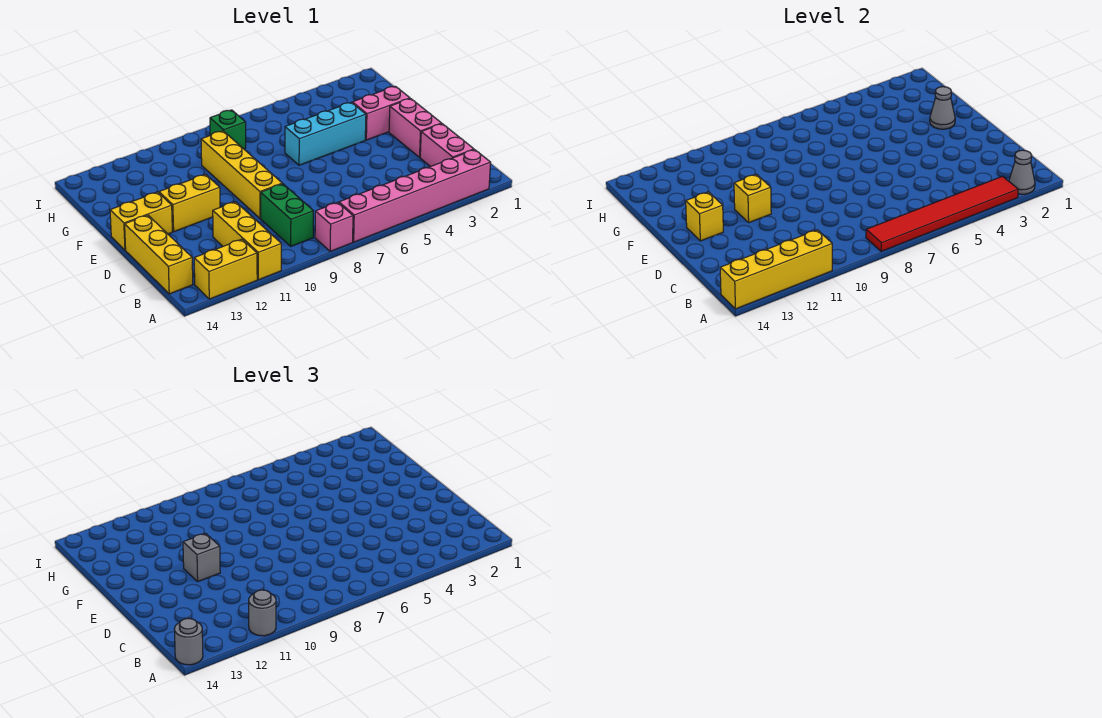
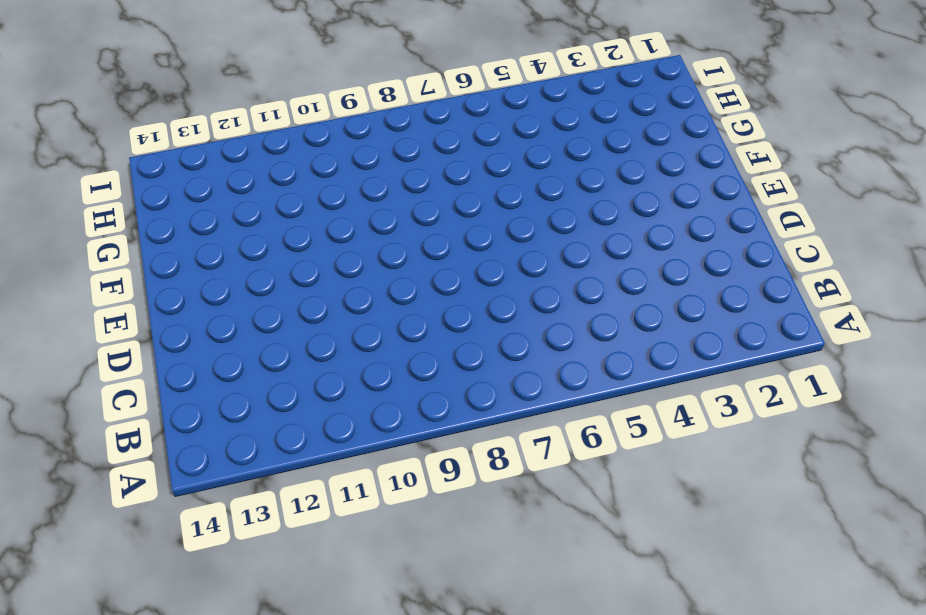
none -> pink brick A2:A7 level 1
none -> pink brick A8 level 1
none -> yellow brick A11:C11 level 1

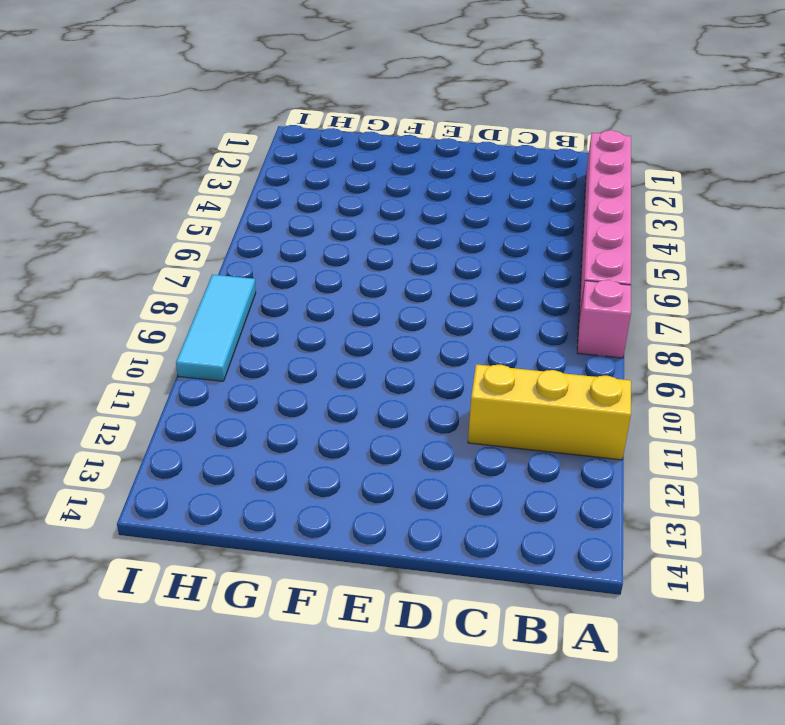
cyan tile I8:I10 level 1 -> none
none -> yellow brick A12:A13 level 1
none -> pink brick B2:C2 level 1
none -> green brick B9:C9 level 1

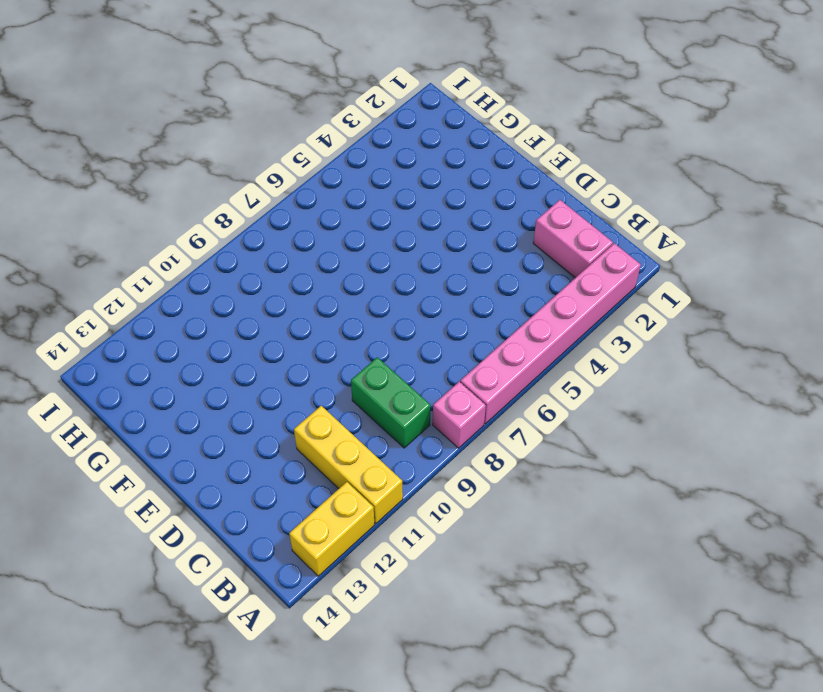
none -> yellow brick B14:D14 level 1
none -> pink brick D2:E2 level 1
none -> yellow brick D9:G9 level 1

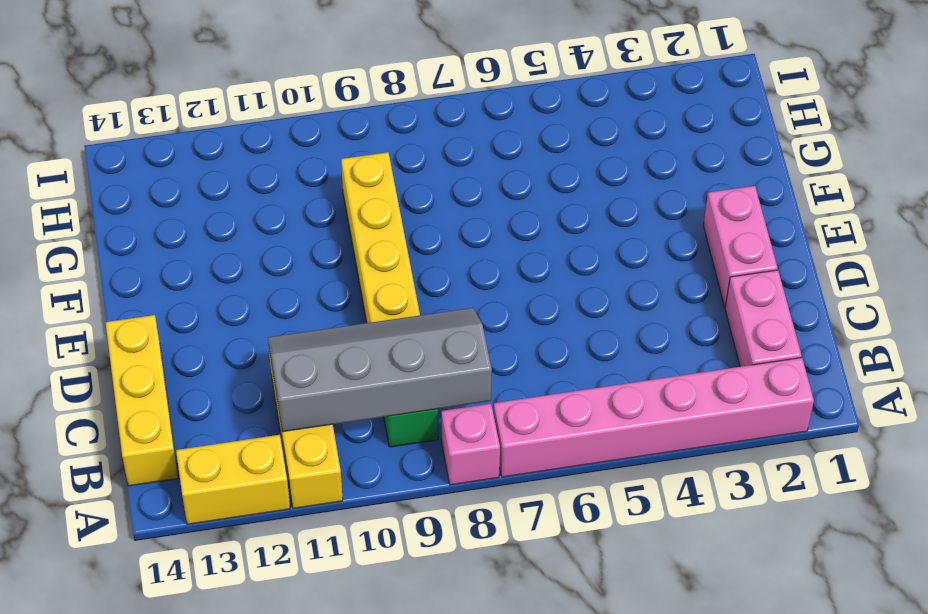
grey slope B8:C11 level 2 top B -> none
none -> yellow brick E11:E12 level 1
none -> yellow brick E13:E14 level 1
none -> pink brick F2:F3 level 1

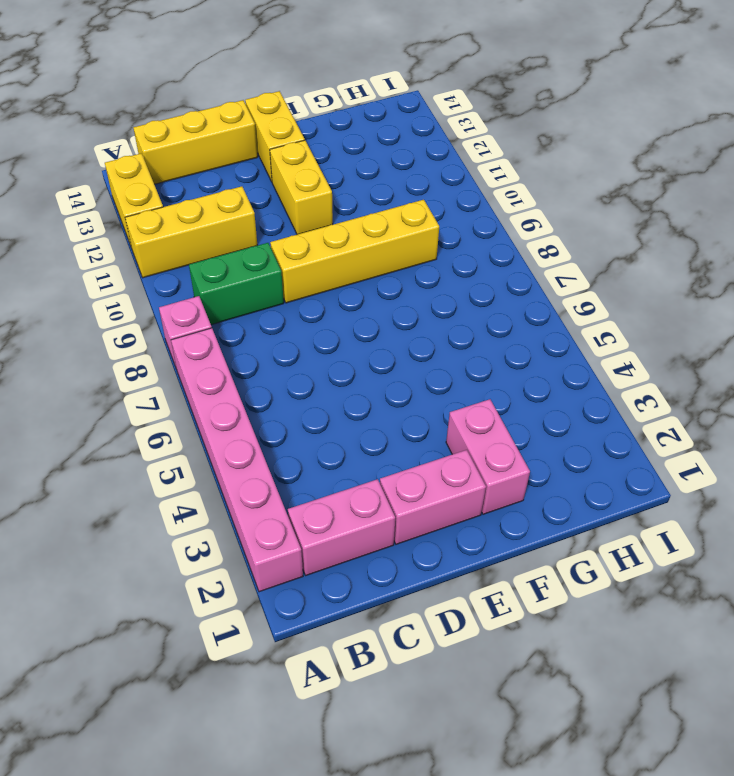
none -> cyan brick F4:F6 level 1
none -> green brick H8 level 1
none -> grey cone A2 level 2

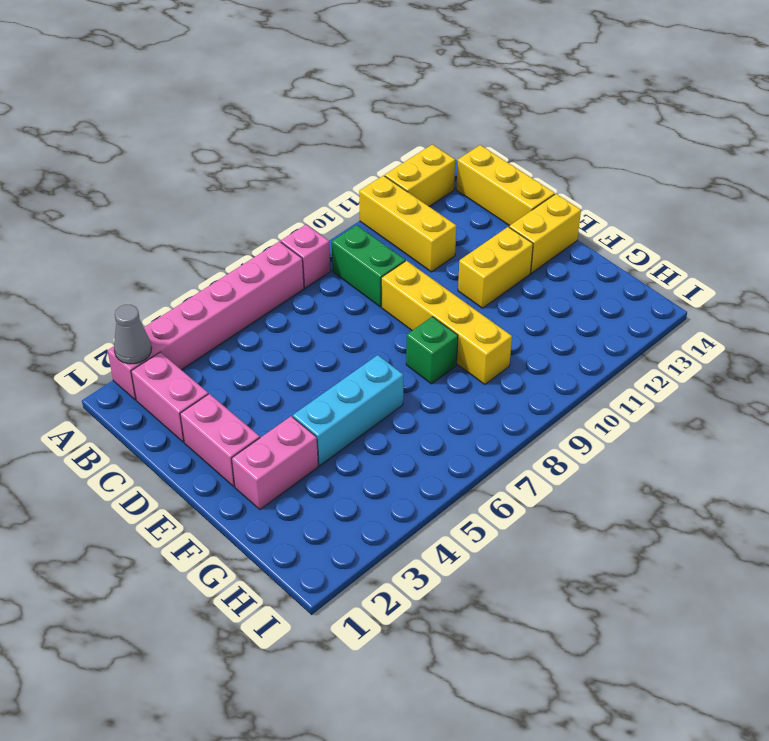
green brick F8 level 1 -> green brick H8 level 1
none -> red tile A3:A8 level 2
none -> yellow brick A11:A14 level 2
none -> yellow brick E11 level 2

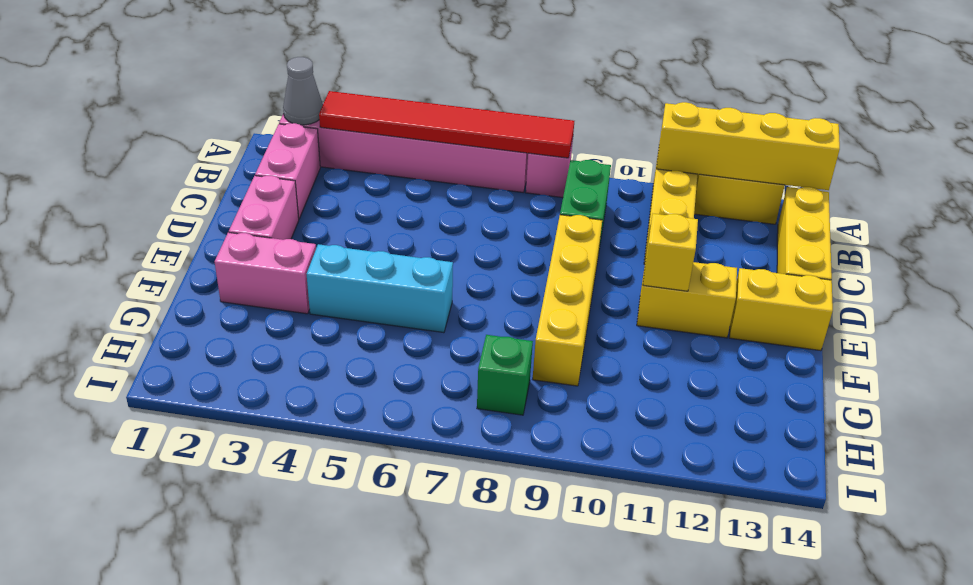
none -> yellow brick E13 level 2
none -> grey cone F2 level 2
none -> grey round brick A11 level 3

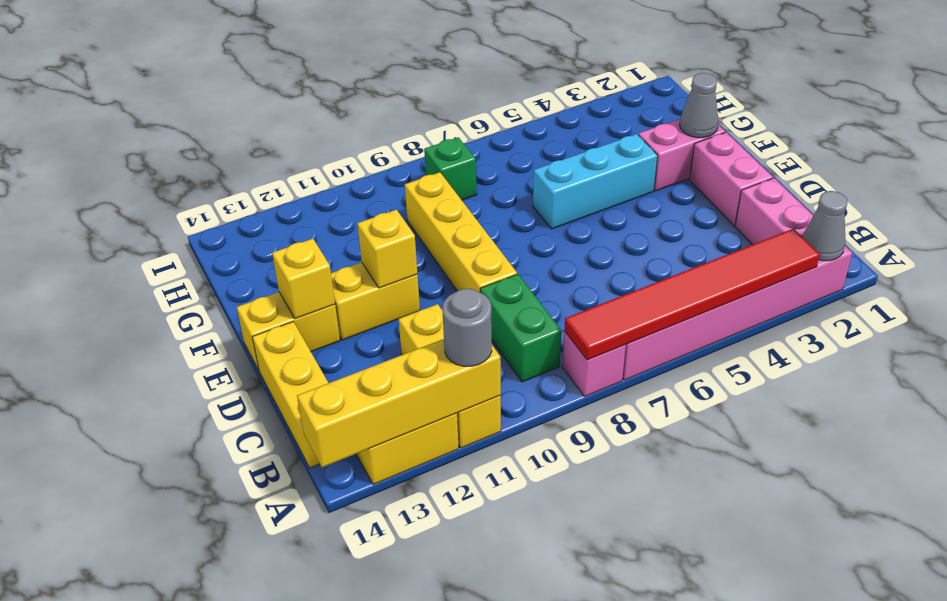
none -> grey round brick A14 level 3
none -> grey brick E11 level 3

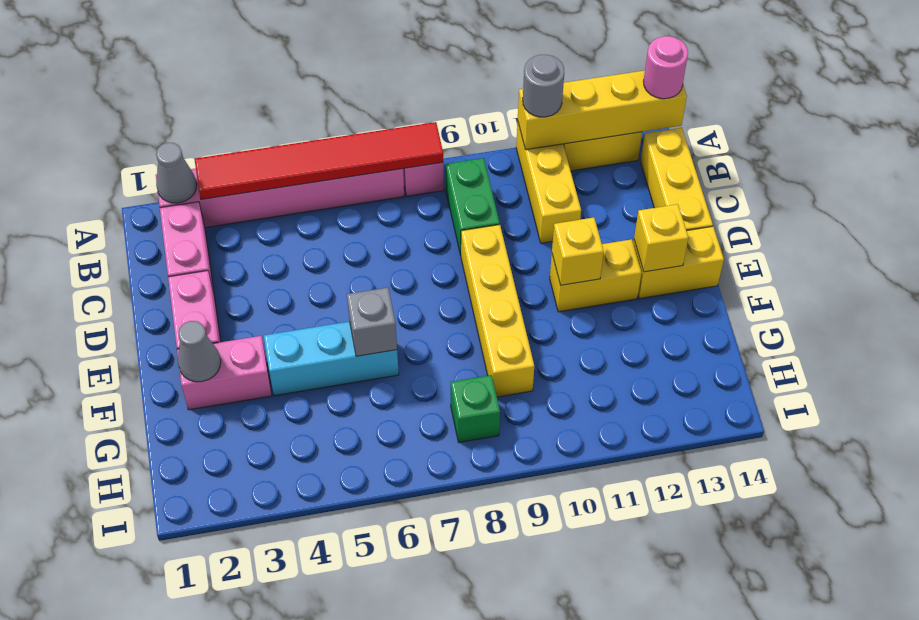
pink round brick A14 level 3 -> grey round brick A14 level 3
grey brick F6 level 2 -> grey brick E11 level 3

